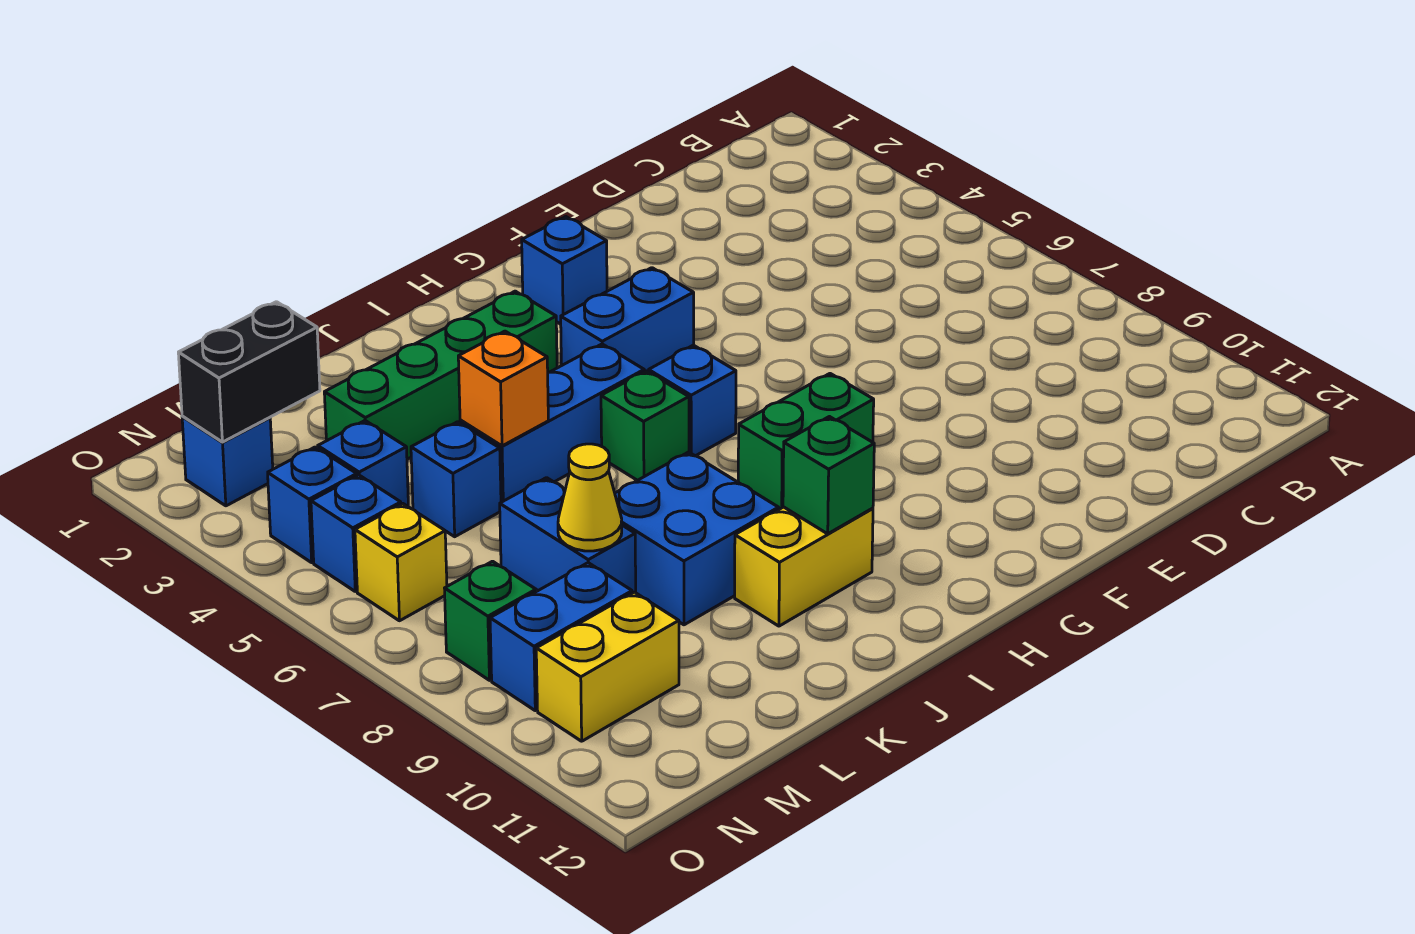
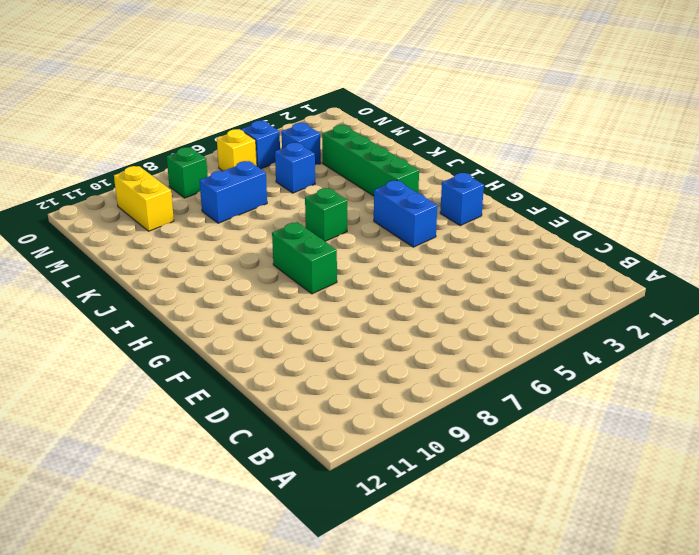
none -> blue brick H6 level 1
none -> blue brick I5:K5 level 1
none -> yellow brick I10:J10 level 1

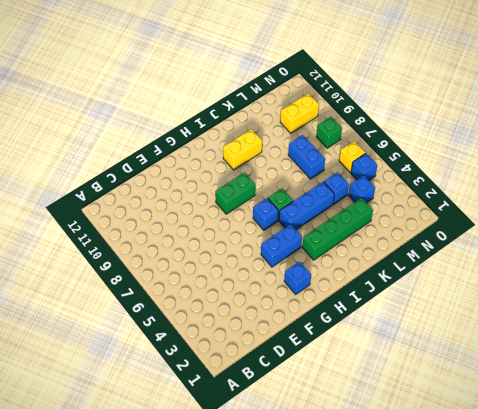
none -> blue brick J8:K9 level 1
none -> blue brick M9:N9 level 1
none -> blue brick N2 level 1

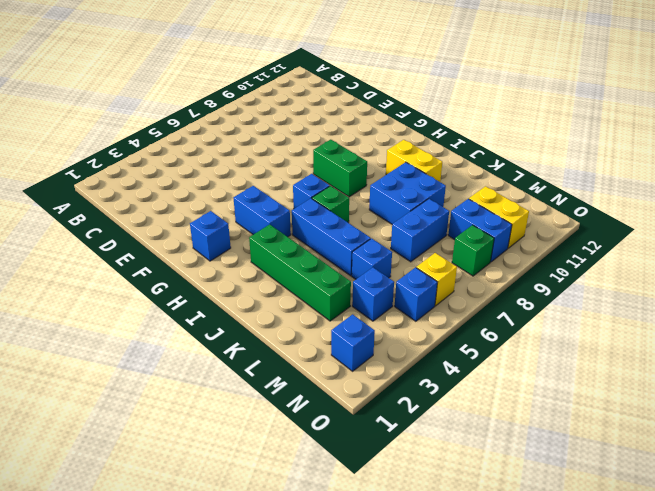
none -> blue brick N4 level 1
none -> green brick I10 level 2
none -> orange brick K5 level 2

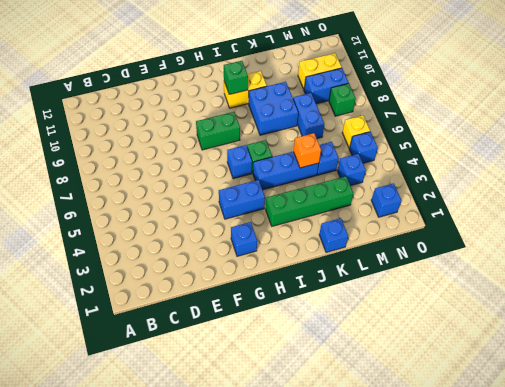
blue brick K1 level 1 -> blue brick N4 level 1
none -> yellow cone L8 level 2
none -> black brick M2:N2 level 2

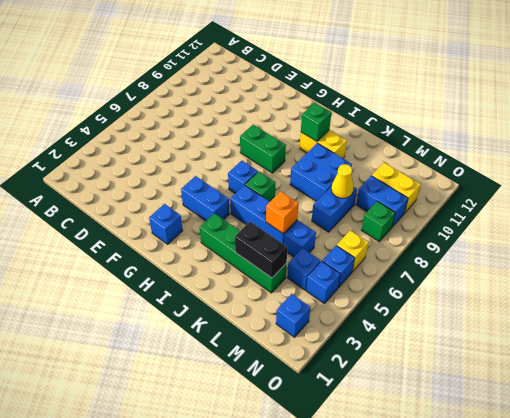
black brick K3:L3 level 2 -> black brick M2:N2 level 2

